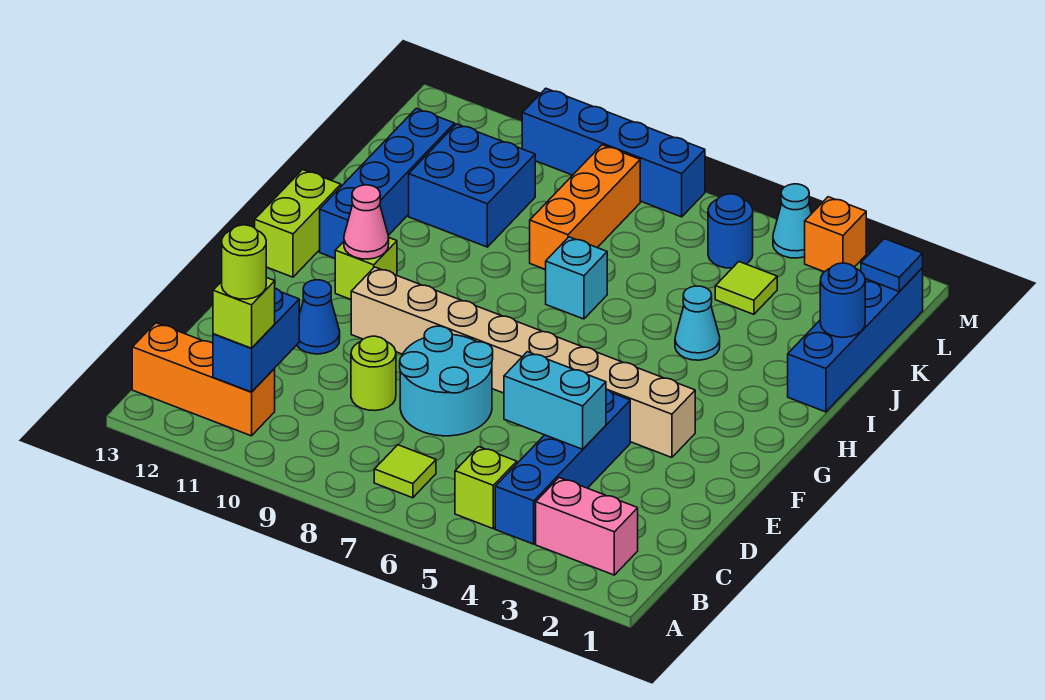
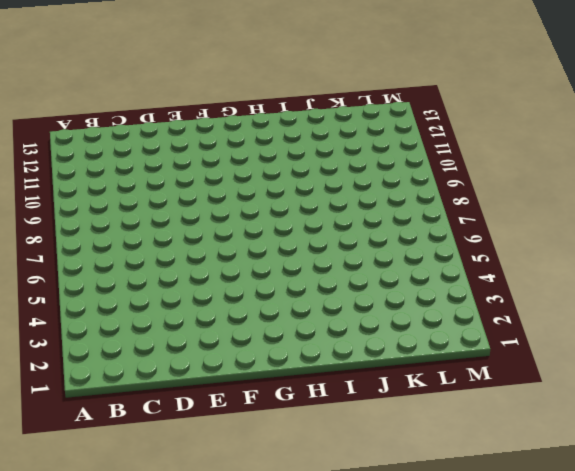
none -> pink brick B2:B3 level 1
none -> blue brick B4:E4 level 1
none -> lime brick B5 level 1

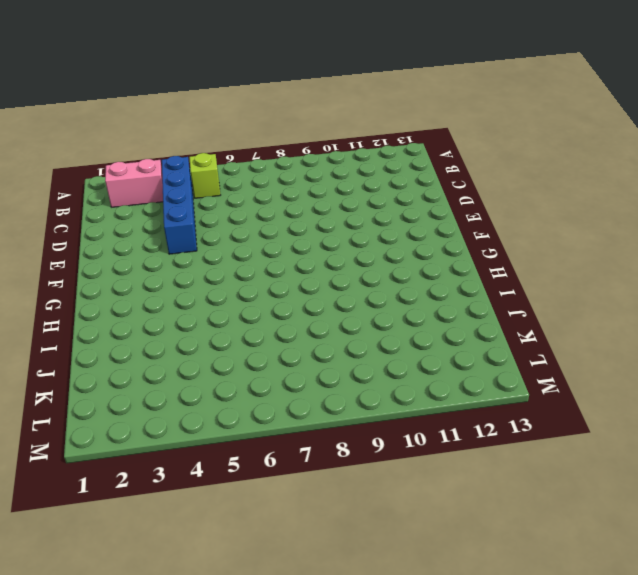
none -> lime tile B7 level 1
none -> orange brick B11:B13 level 1
none -> cyan round brick D7:E8 level 1

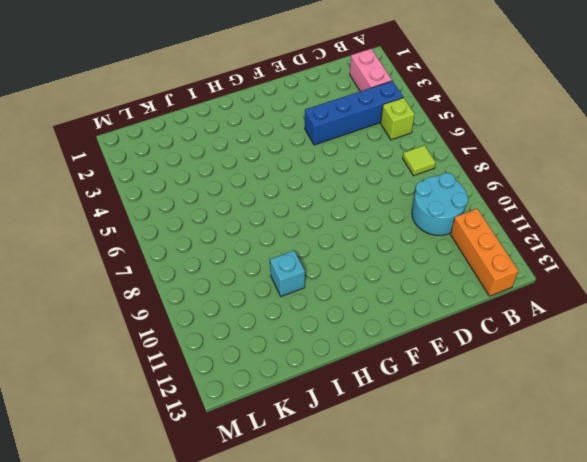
cyan round brick B9:C10 level 1 -> cyan round brick D7:E8 level 1
cyan brick I10 level 1 -> cyan brick I7 level 1
none -> lime round brick D9 level 1
none -> blue cone E11 level 1
none -> tan brick F3:F10 level 1

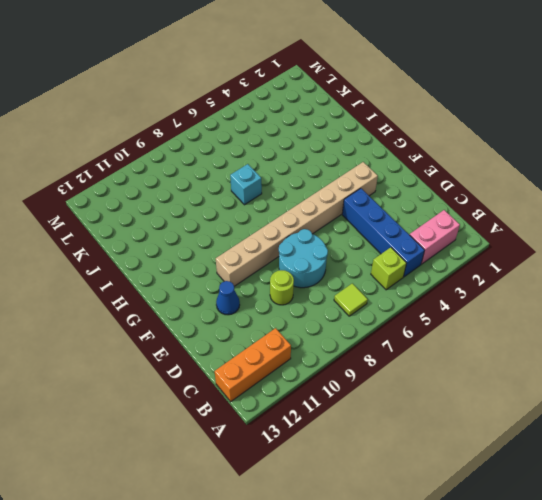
none -> lime brick G11 level 1
none -> lime brick G13:H13 level 1
none -> blue brick H12:K12 level 1

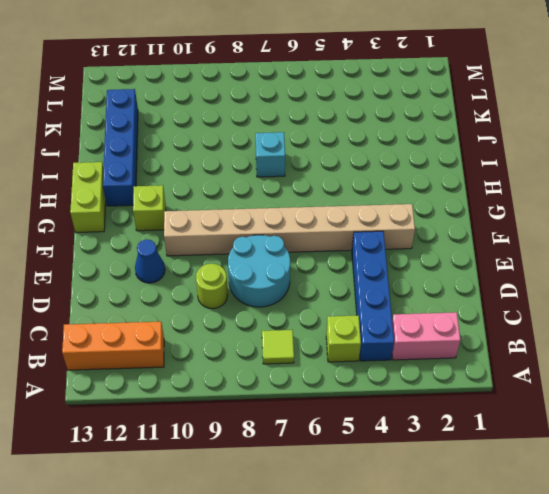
none -> blue brick I1:L1 level 1
none -> cyan cone I4 level 1
none -> orange brick J8:L8 level 1

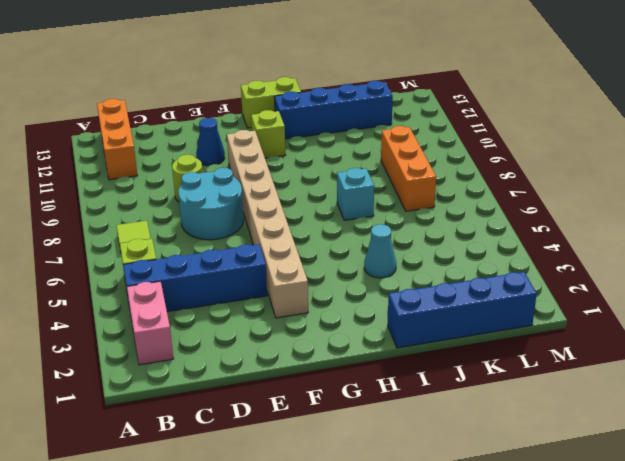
orange brick K7:K9 level 1 -> orange brick J8:L8 level 1
none -> blue brick J10:K11 level 1
none -> lime tile K4 level 1
none -> blue round brick L5 level 1

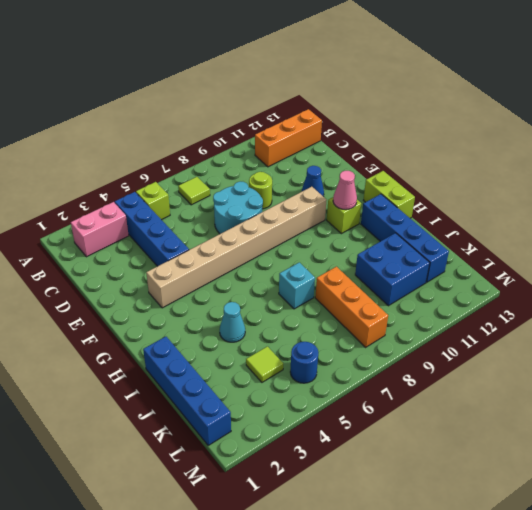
none -> orange brick M3 level 1
none -> cyan cone M4 level 1
none -> blue brick M7:M10 level 1

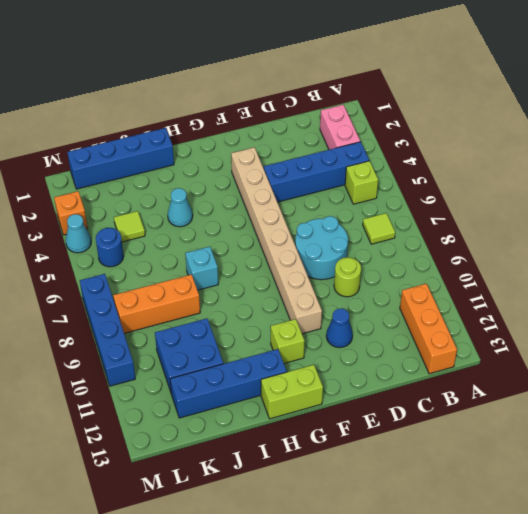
none -> blue brick B11:C11 level 2
none -> cyan brick D4:D5 level 2
none -> pink cone G11 level 2

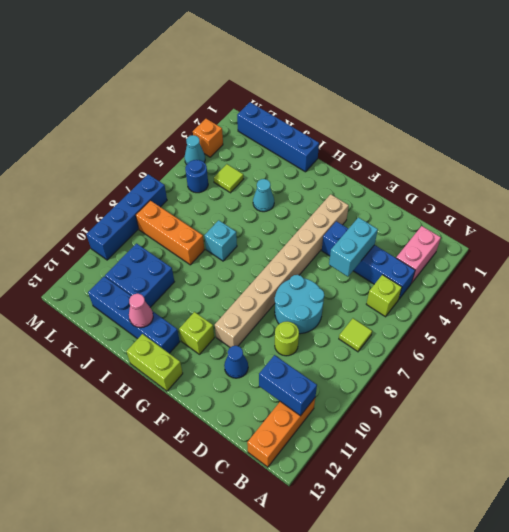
pink cone I12 level 2 -> pink cone G11 level 2
none -> blue round brick J1 level 2
none -> blue tile L1 level 2
none -> lime brick B11 level 3

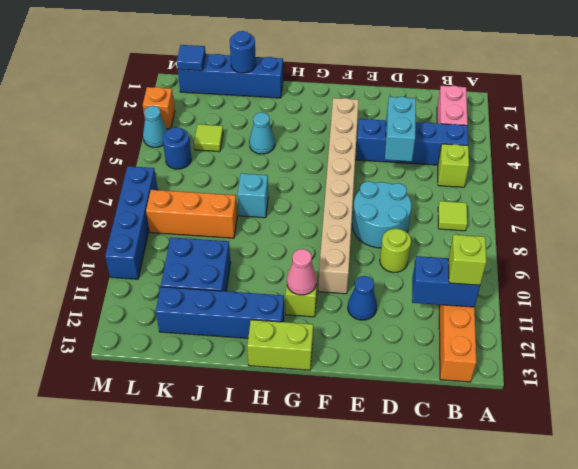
none -> lime round brick B11 level 4

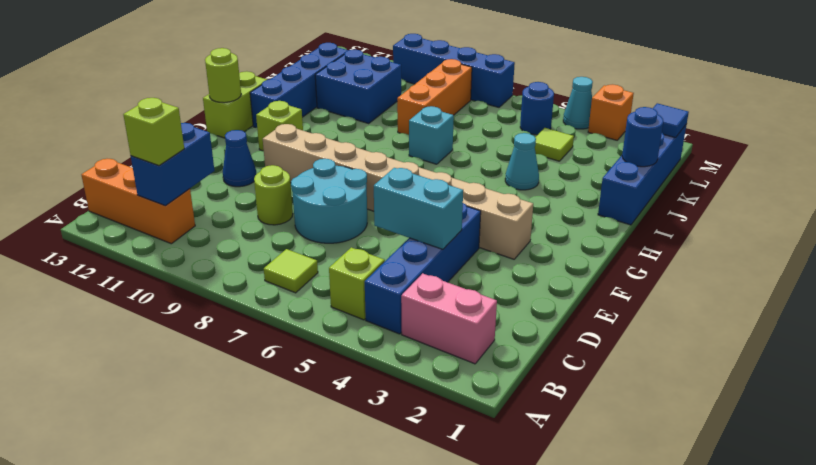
lime round brick G13 level 2 -> lime round brick B11 level 4
none -> pink cone G11 level 2

